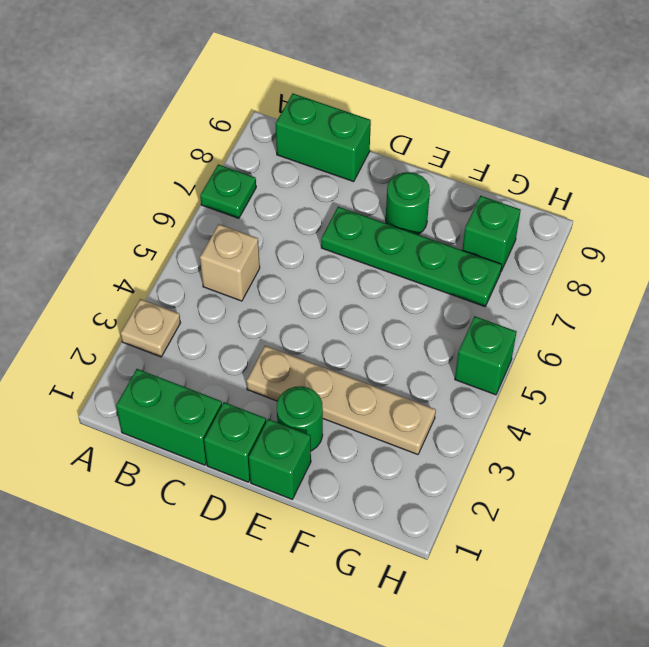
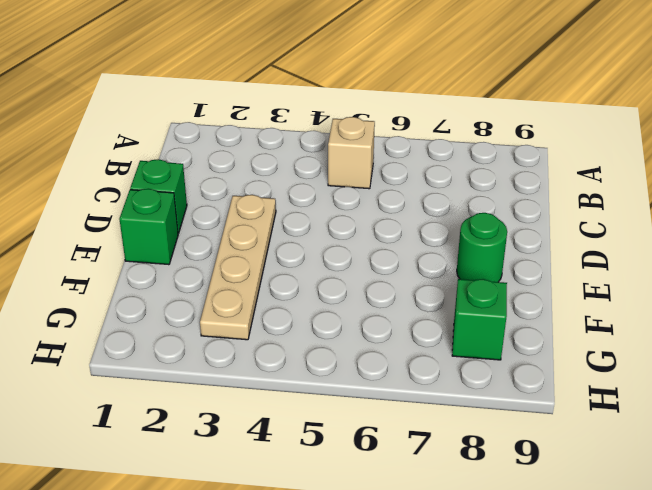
none -> tan plate A3 level 1
none -> green plate A7 level 1
none -> green brick B1:C1 level 1

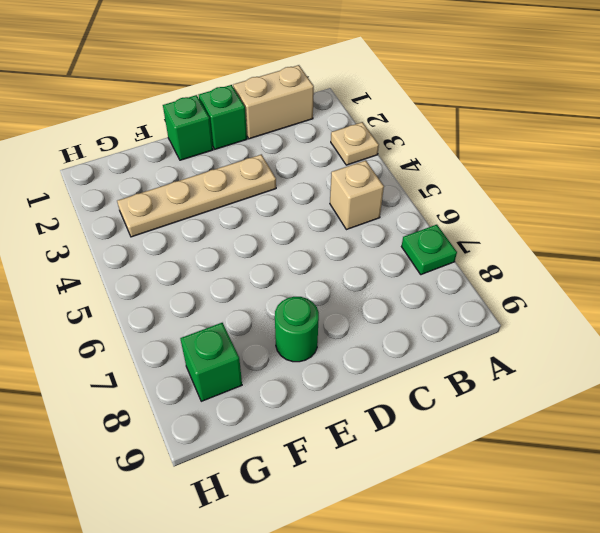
tan brick B1:C1 level 1 -> green brick B1:C1 level 1
none -> green brick B9:C9 level 1
none -> green plate D7:G7 level 1
none -> green round brick E2 level 1

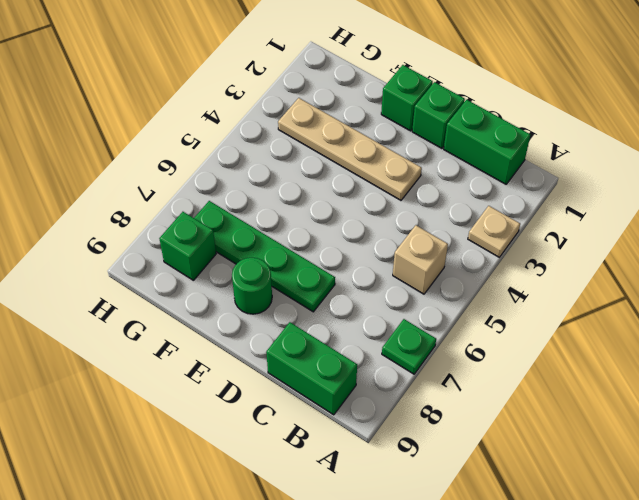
none -> green round brick E2 level 1
none -> green brick H5 level 1

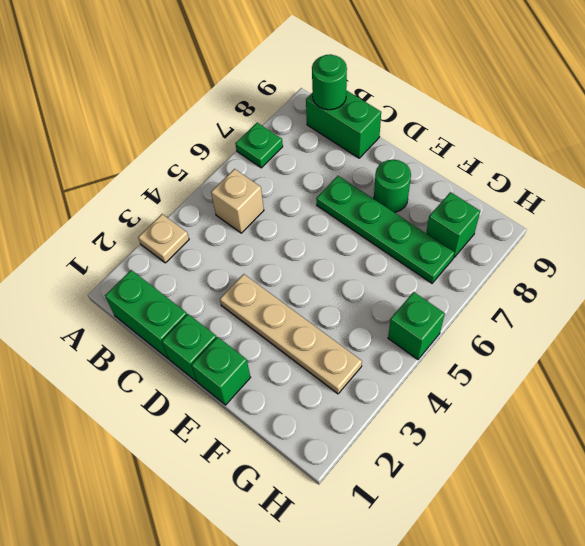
green round brick B9 level 2 -> green round brick E2 level 1

